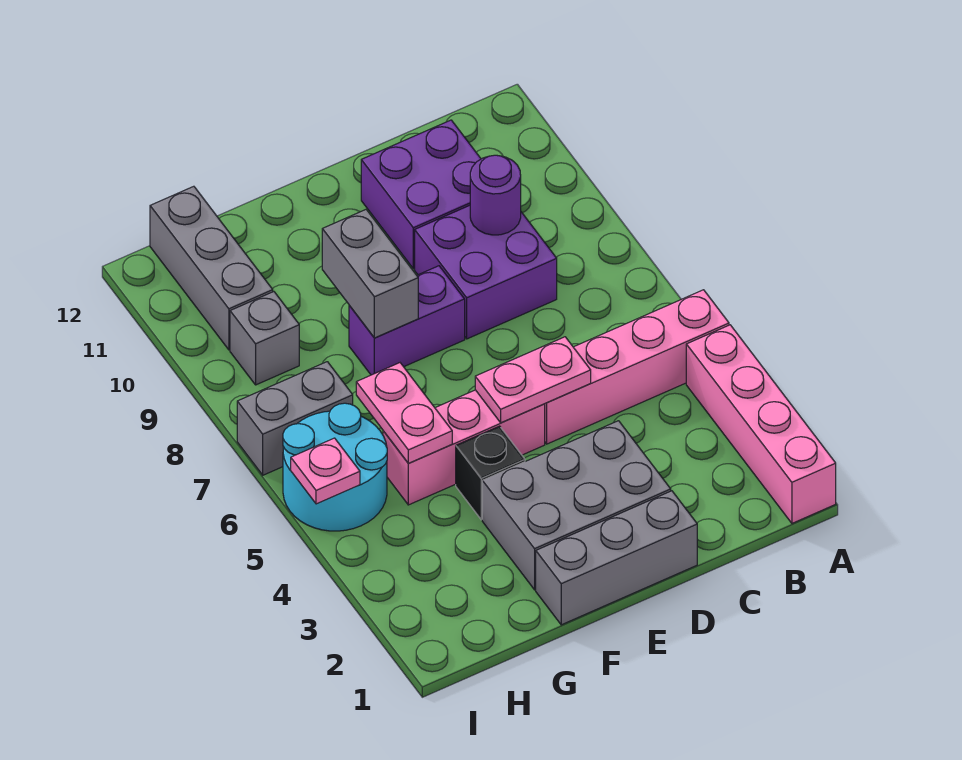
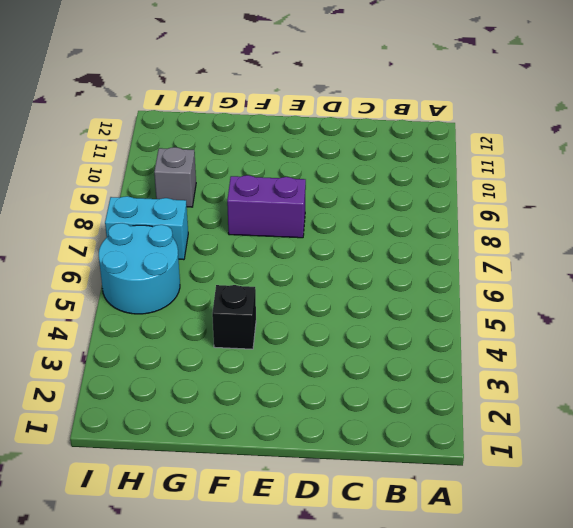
cyan brick H7:I7 level 1 -> grey brick H7:I7 level 1
none -> pink brick A1:A4 level 1
none -> pink brick A5:D5 level 1
none -> purple brick C8:D9 level 1

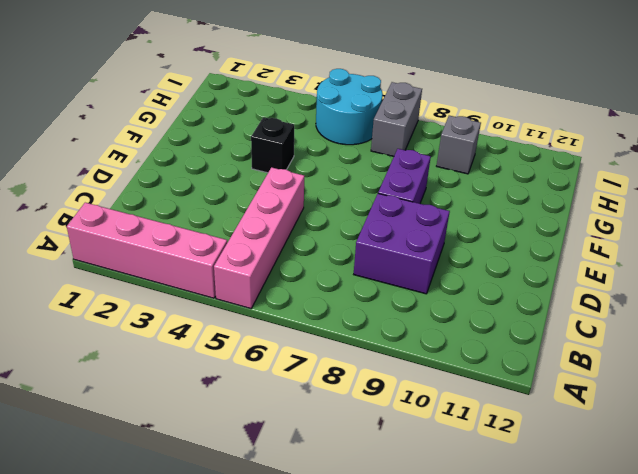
none -> purple brick C10:D11 level 1
none -> grey brick D1:F1 level 1
none -> grey brick D2:F3 level 1

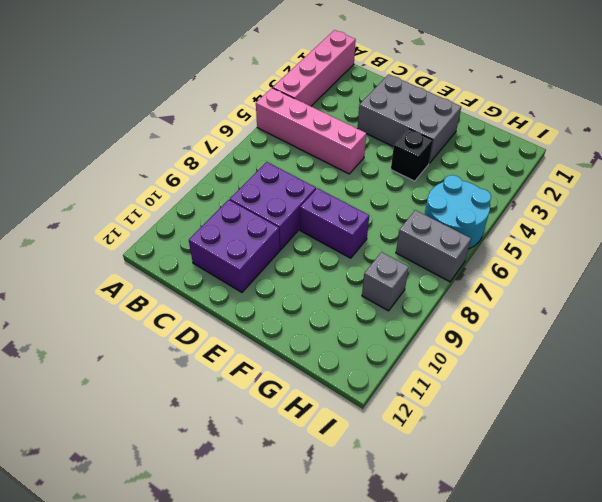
none -> grey brick D1:F1 level 1
none -> pink brick E5:G5 level 1
none -> grey brick H10:H12 level 1

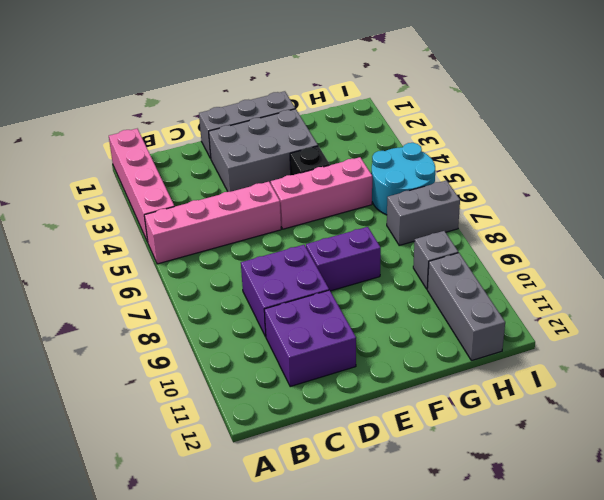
none -> purple round brick C9 level 2
none -> pink plate D5:E5 level 2
none -> grey brick F8:F9 level 2

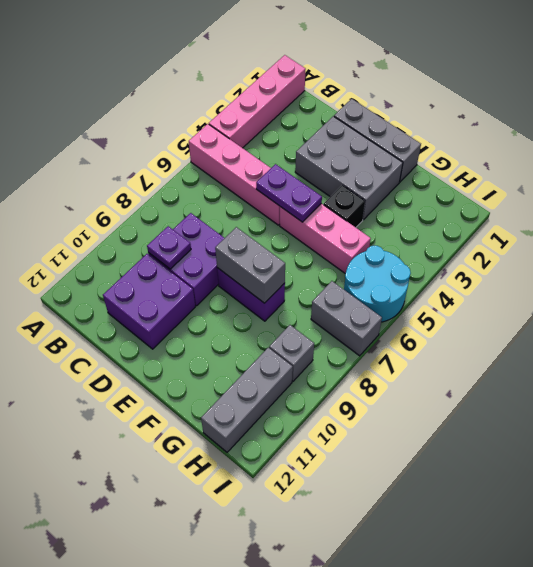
purple plate C9 level 2 -> purple round brick C9 level 2
purple plate D5:E5 level 2 -> pink plate D5:E5 level 2
grey brick E8:F8 level 2 -> grey brick F8:F9 level 2
none -> pink plate G5:G6 level 2
none -> pink plate I5 level 2

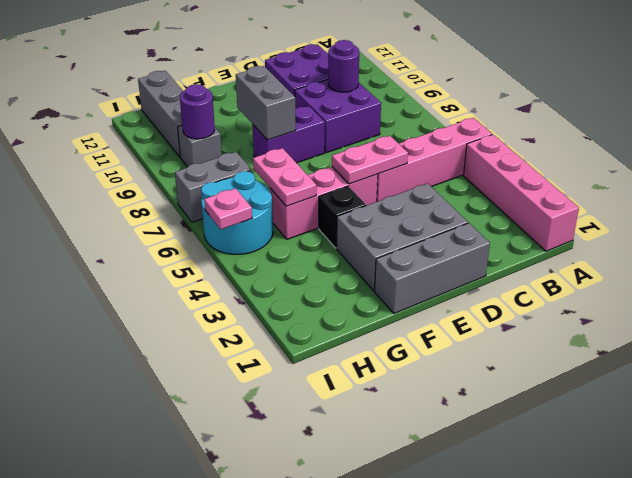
purple round brick H9 level 2 -> none

